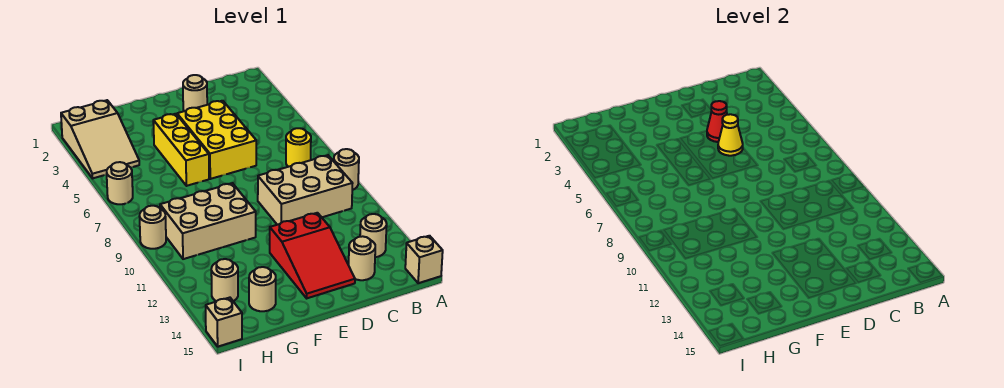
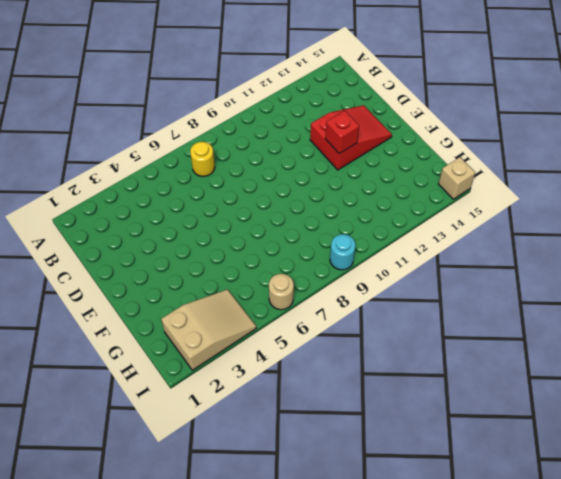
red brick E12 level 2 -> none
cyan round brick I9 level 1 -> tan round brick I9 level 1
none -> tan round brick A9 level 1
none -> tan brick A15 level 1
none -> tan brick B9:D10 level 1

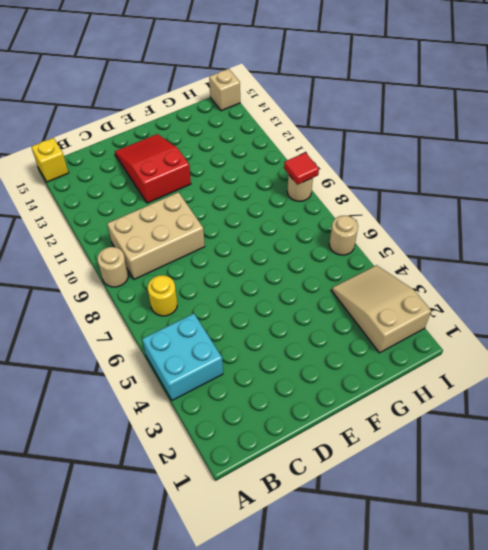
cyan brick A4:B5 level 1 -> none
yellow brick A15 level 1 -> tan brick A15 level 1
red tile I9 level 2 -> none
none -> tan round brick B13 level 1
none -> tan round brick C14 level 1
none -> tan round brick D2 level 1

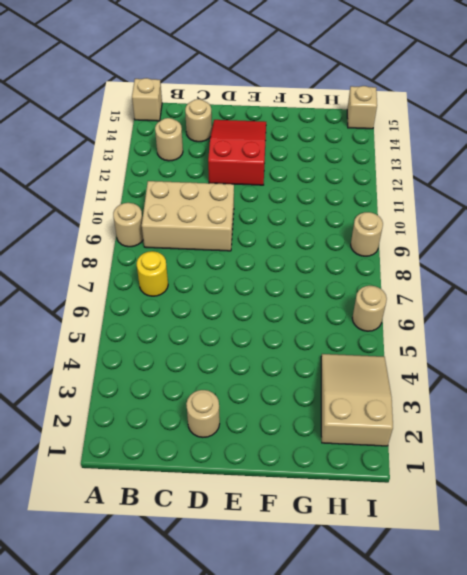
none -> yellow brick D4:E6 level 1
none -> yellow brick F4:F6 level 1
none -> tan brick F9:H10 level 1

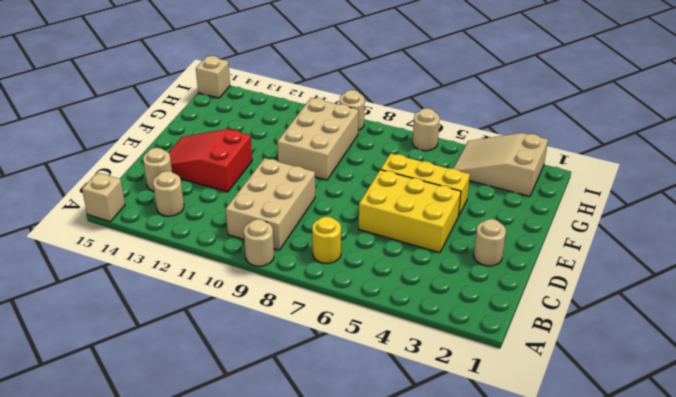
none -> tan round brick G14 level 1
none -> tan round brick H13 level 1
none -> red cone D4 level 2

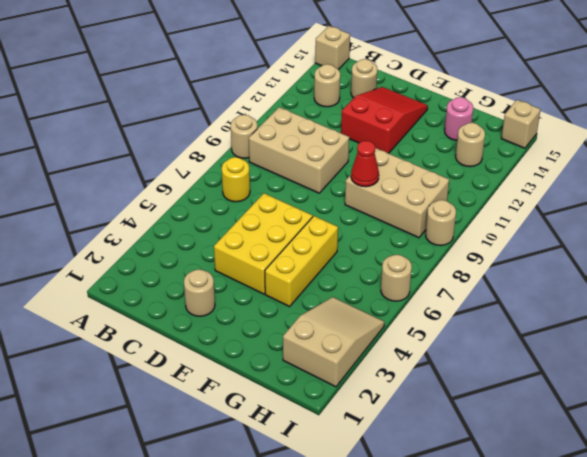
red cone F9 level 2 -> red cone D4 level 2
pink round brick G14 level 1 -> tan round brick G14 level 1
none -> yellow cone D5 level 2

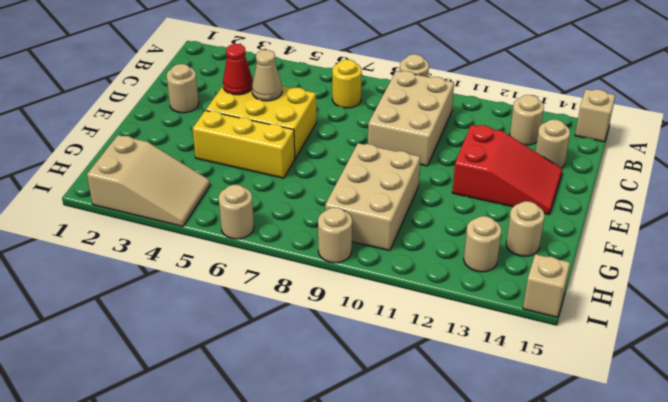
tan cone D5 level 2 -> yellow cone D5 level 2

